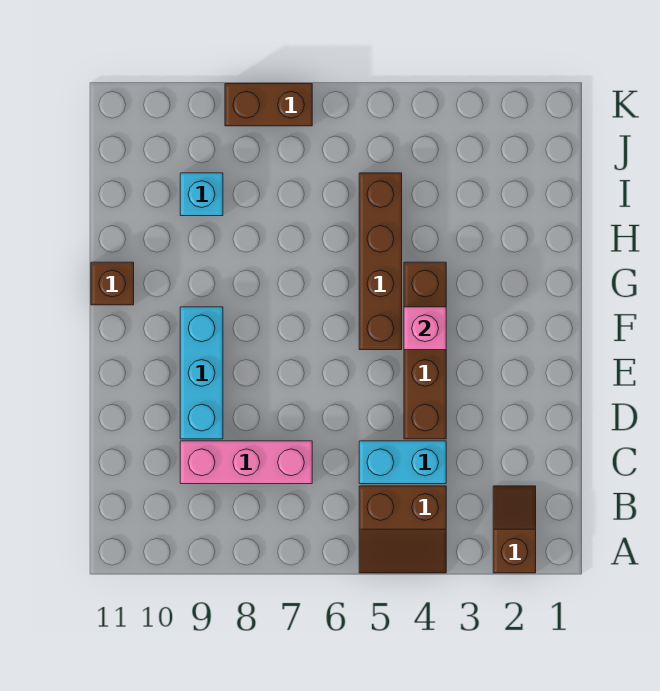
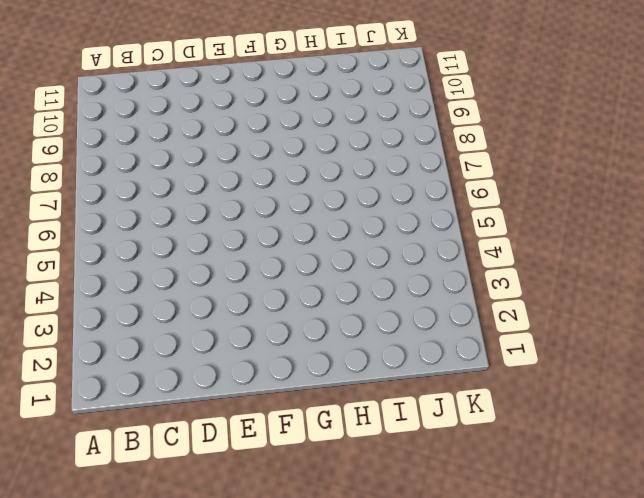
none -> brown slope A2:B2 level 1 top A
none -> brown slope A4:B5 level 1 top B

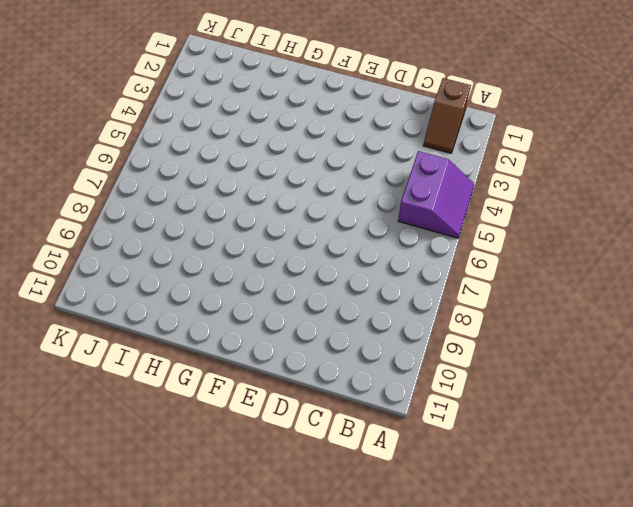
purple slope A4:B5 level 1 top B -> brown slope A4:B5 level 1 top B
brown slope B1:B2 level 1 top 1 -> brown slope A2:B2 level 1 top A
none -> cyan brick C4:C5 level 1
none -> pink brick C7:C9 level 1

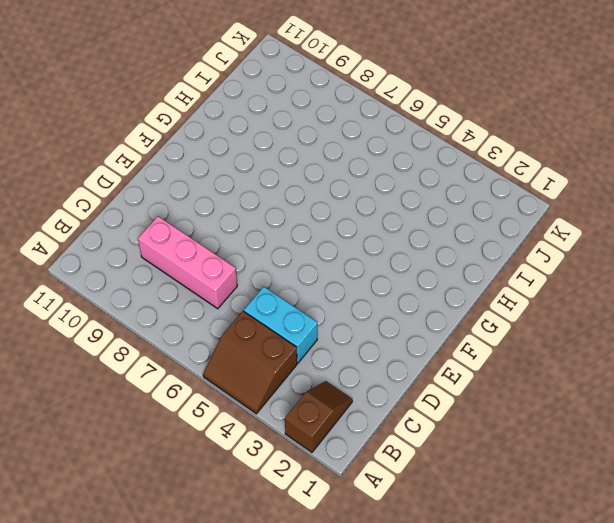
none -> brown brick D4:G4 level 1
none -> cyan brick D9:F9 level 1

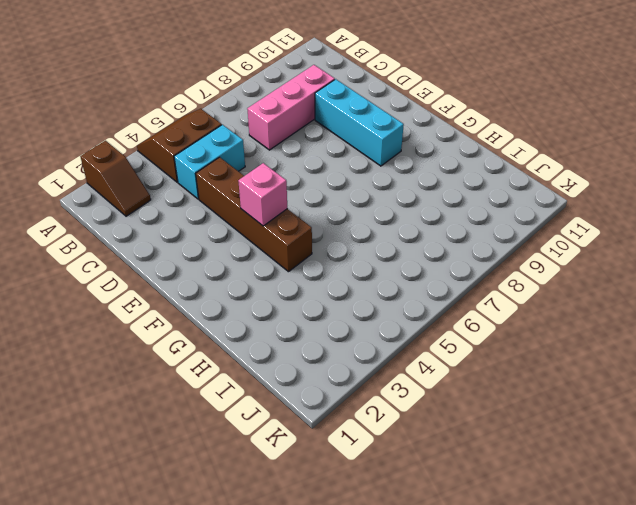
none -> brown brick F5:I5 level 1
none -> brown brick G11 level 1

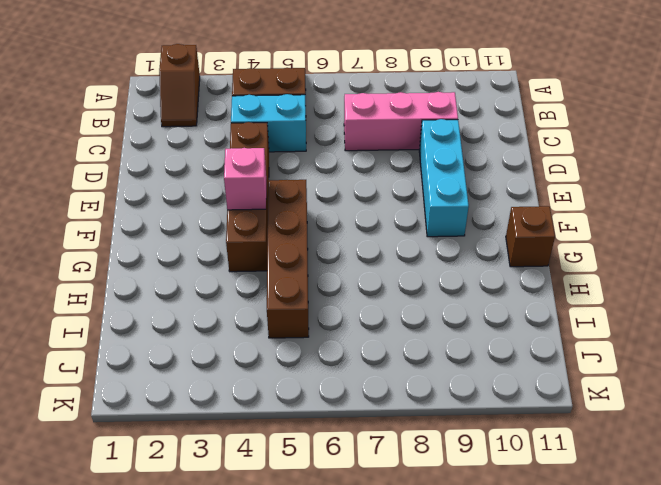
none -> cyan brick I9 level 1
none -> brown brick K7:K8 level 1

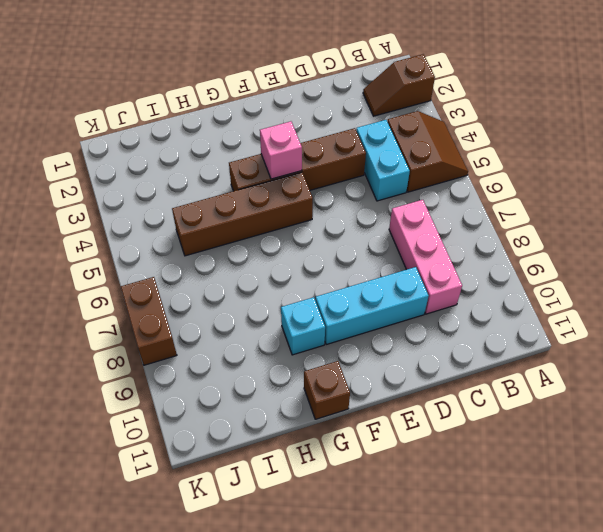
cyan brick G9 level 1 -> cyan brick I9 level 1

